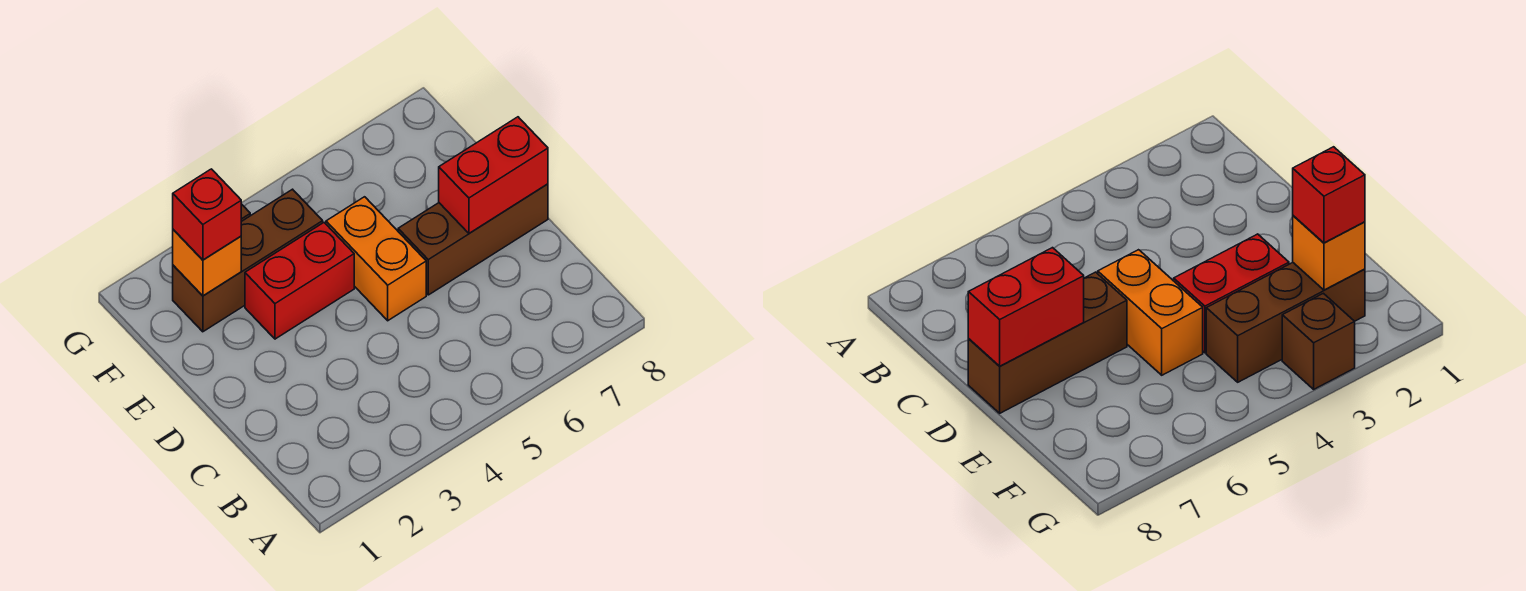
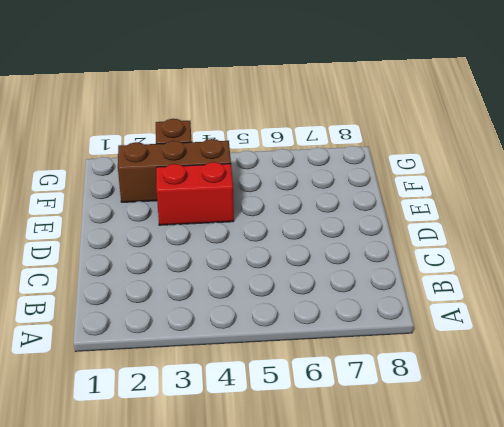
none -> orange brick D5:E5 level 1
none -> brown brick D6:D8 level 1

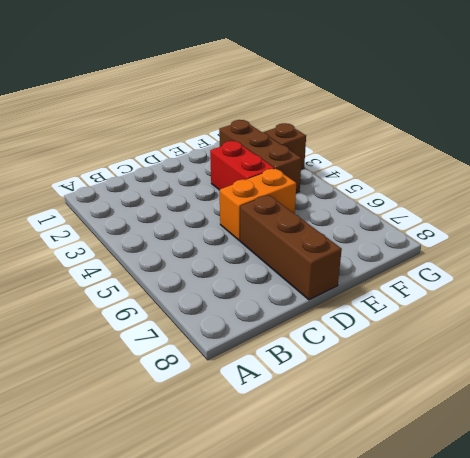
none -> red brick D7:D8 level 2
none -> orange brick F2 level 2

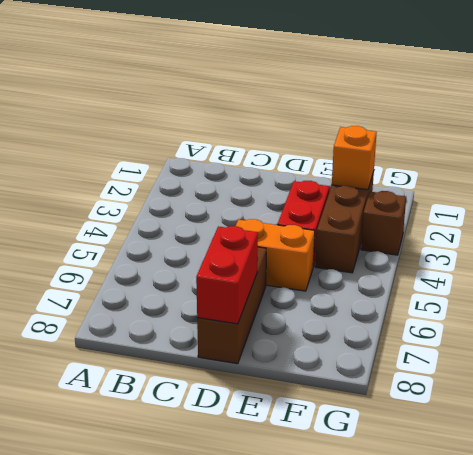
none -> red brick F2 level 3

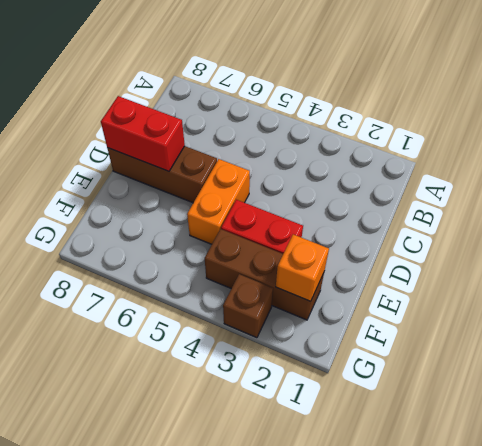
none -> red brick F2 level 3

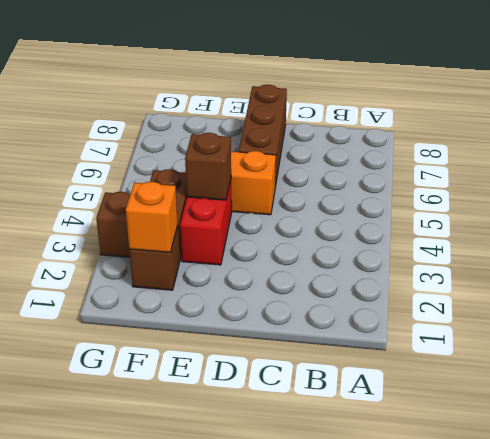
brown brick E4 level 2 -> none
none -> red brick D7:D8 level 2
none -> red brick F2 level 3

